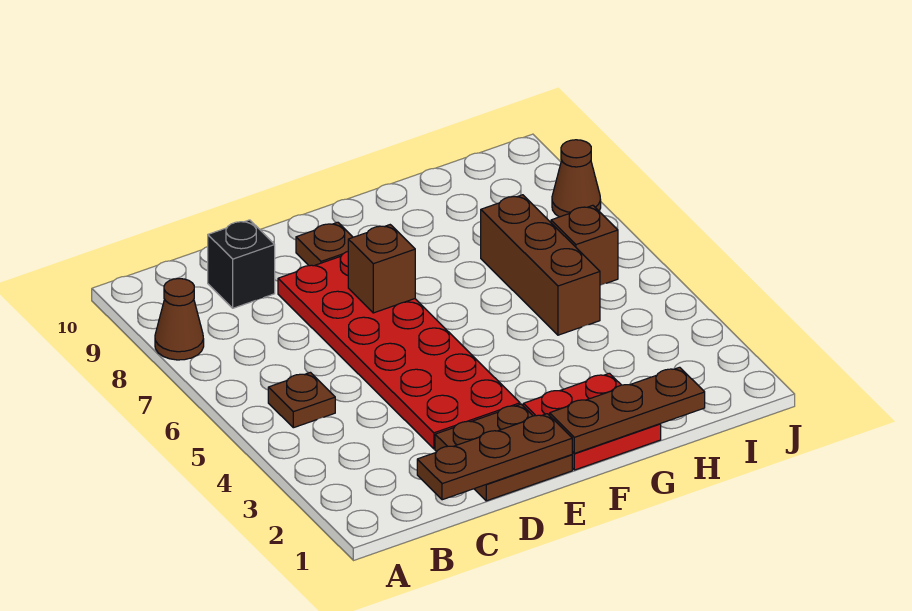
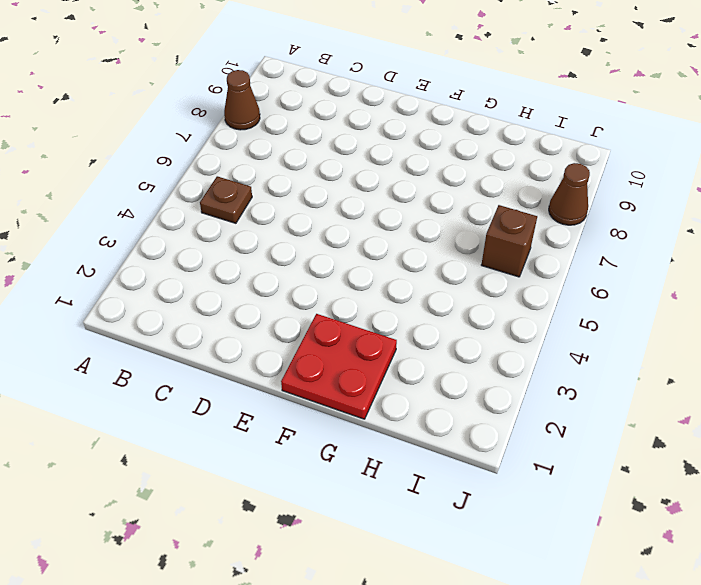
none -> black brick C9 level 1
none -> brown plate D1:E2 level 1
none -> red plate D3:E8 level 1

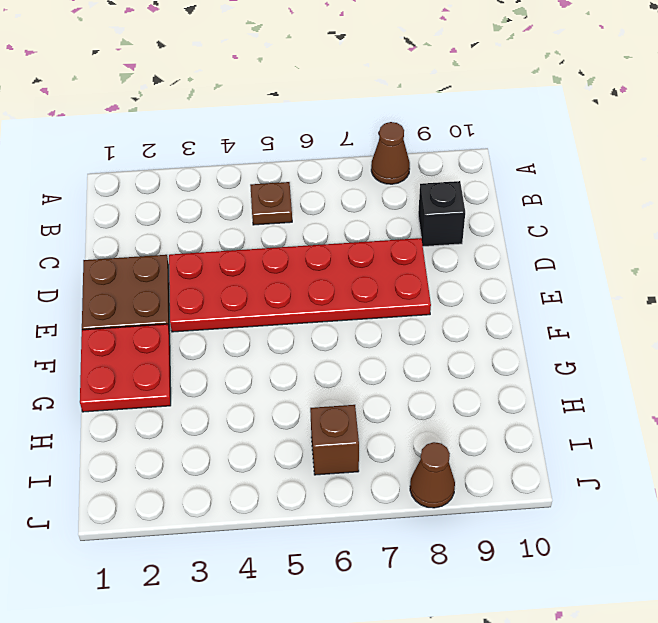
none -> brown plate E9 level 1
none -> brown brick H5:H7 level 1
none -> brown plate C1:E1 level 2

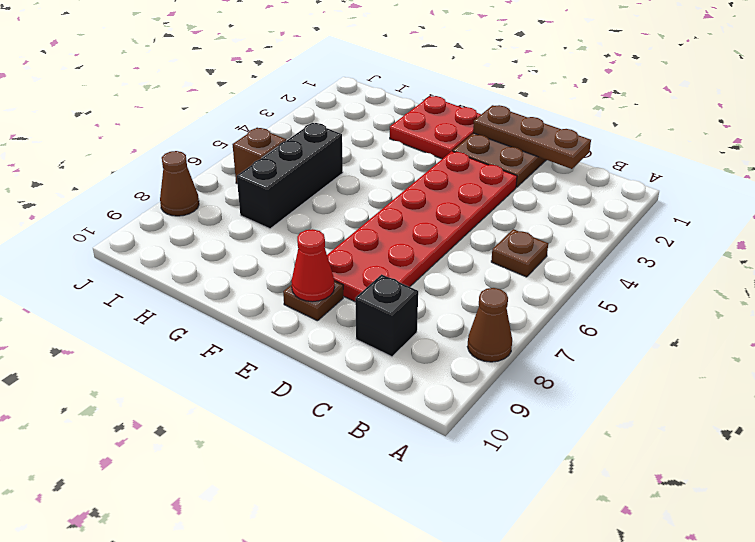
red cone E9 level 2 -> none
black brick H5:H7 level 1 -> brown brick H5:H7 level 1
none -> brown brick E7 level 2
none -> brown plate F1:H1 level 2

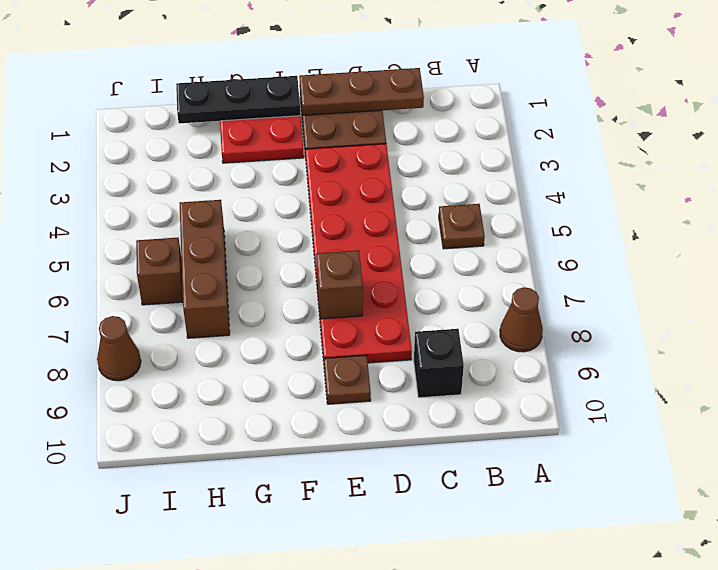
black plate F1:H1 level 2 -> brown plate F1:H1 level 2

